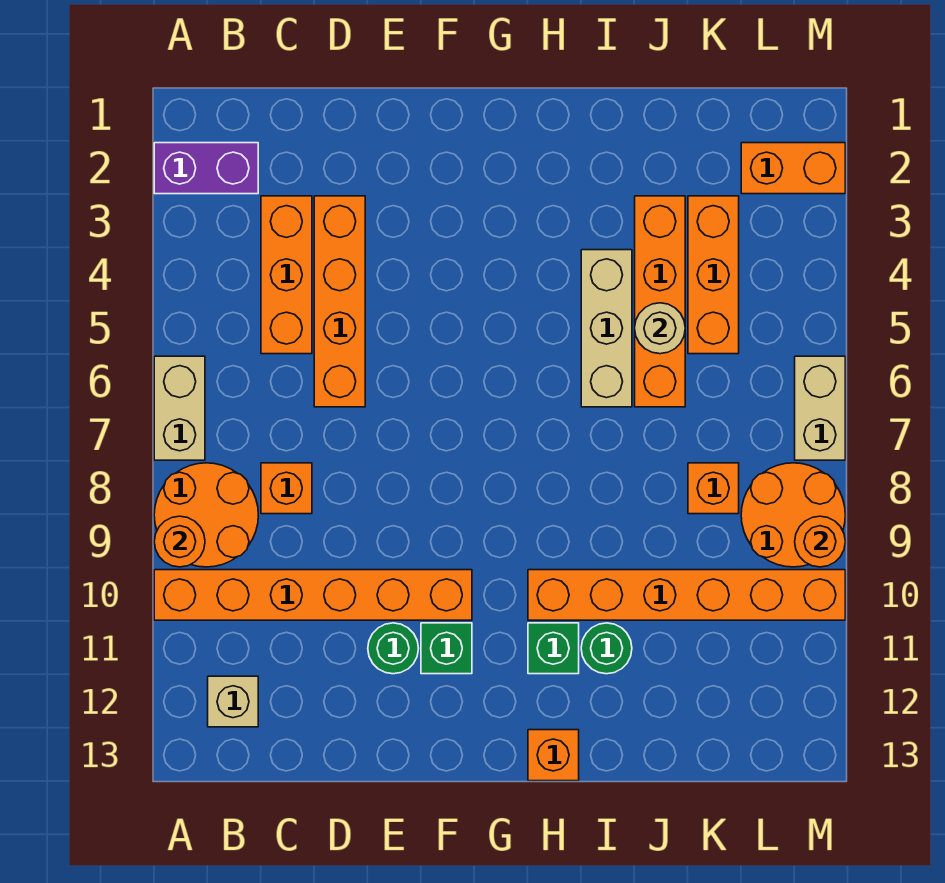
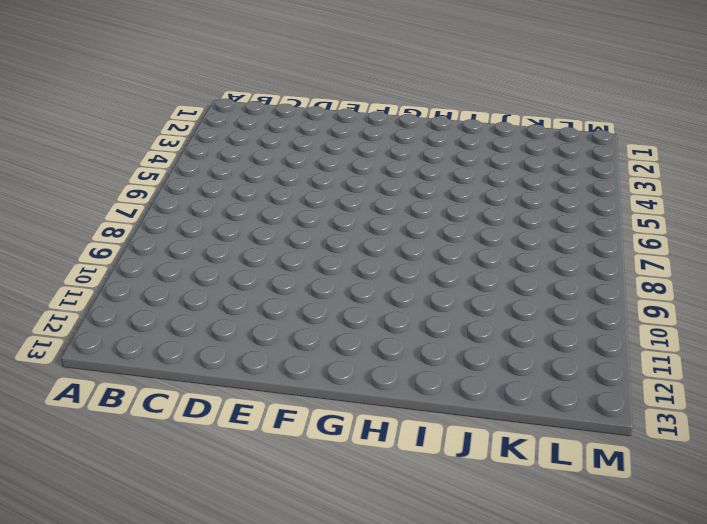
none -> purple brick A2:B2 level 1
none -> tan brick A6:A7 level 1
none -> orange round brick A8:B9 level 1

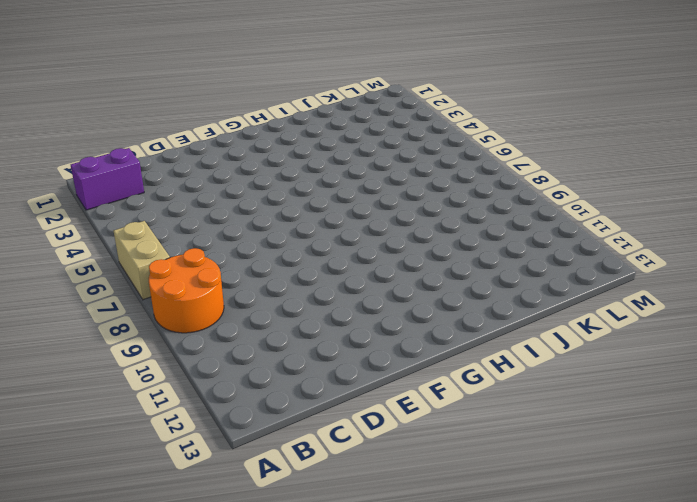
none -> orange brick A10:F10 level 1
none -> tan brick B12 level 1
none -> orange brick C3:C5 level 1

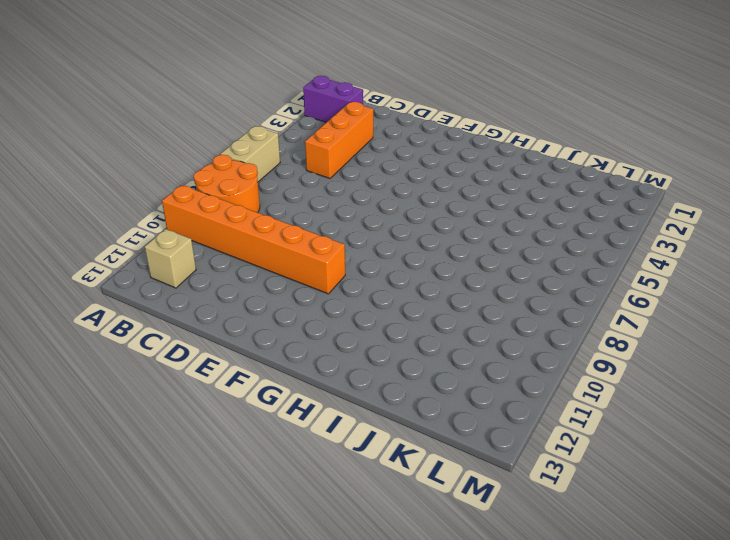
none -> orange brick C8 level 1
none -> orange brick D3:D6 level 1
none -> green round brick E11 level 1

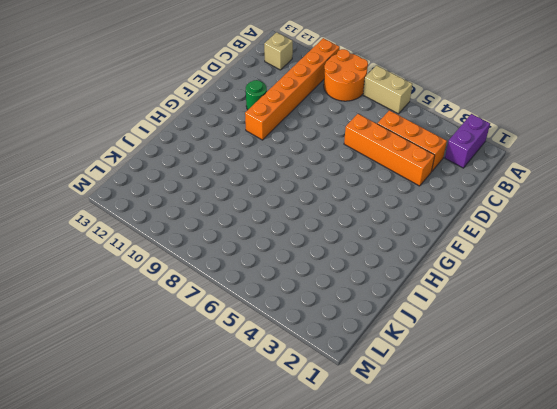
none -> orange brick C8 level 1
none -> green brick F11 level 1
none -> orange brick H10:M10 level 1

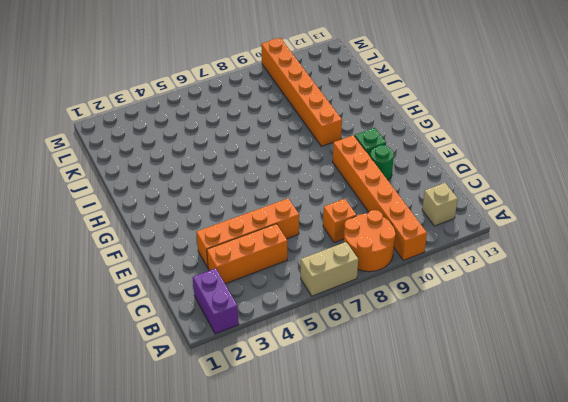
none -> green brick H11 level 1
none -> orange brick H13 level 1
none -> tan brick I4:I6 level 1

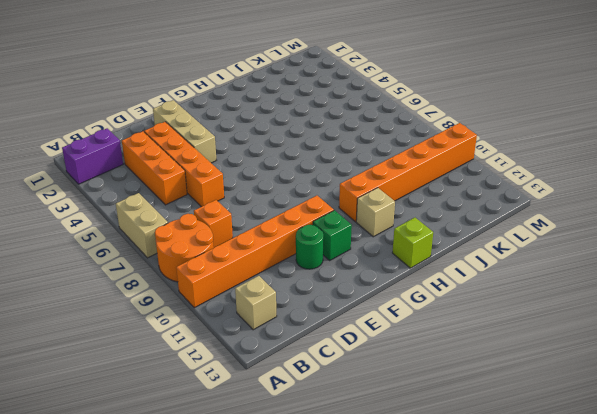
tan brick E2:E4 level 1 -> tan brick I4:I6 level 1
tan brick H11 level 1 -> green brick H11 level 1
lime brick H13 level 1 -> orange brick H13 level 1
none -> green round brick I11 level 1
none -> orange brick J3:J6 level 1
none -> orange brick K3:K5 level 1

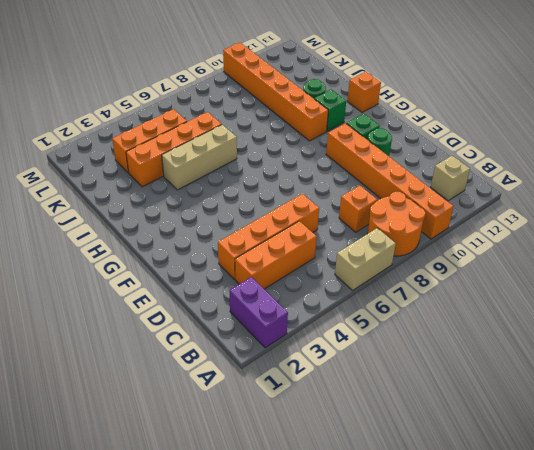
none -> orange brick K8 level 1
none -> orange brick L2:M2 level 1
none -> orange round brick L8:M9 level 1

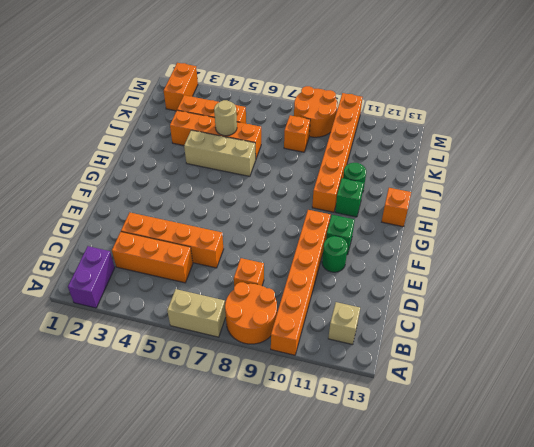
none -> tan brick M6:M7 level 1
none -> orange round brick A9 level 2
none -> orange round brick M9 level 2

